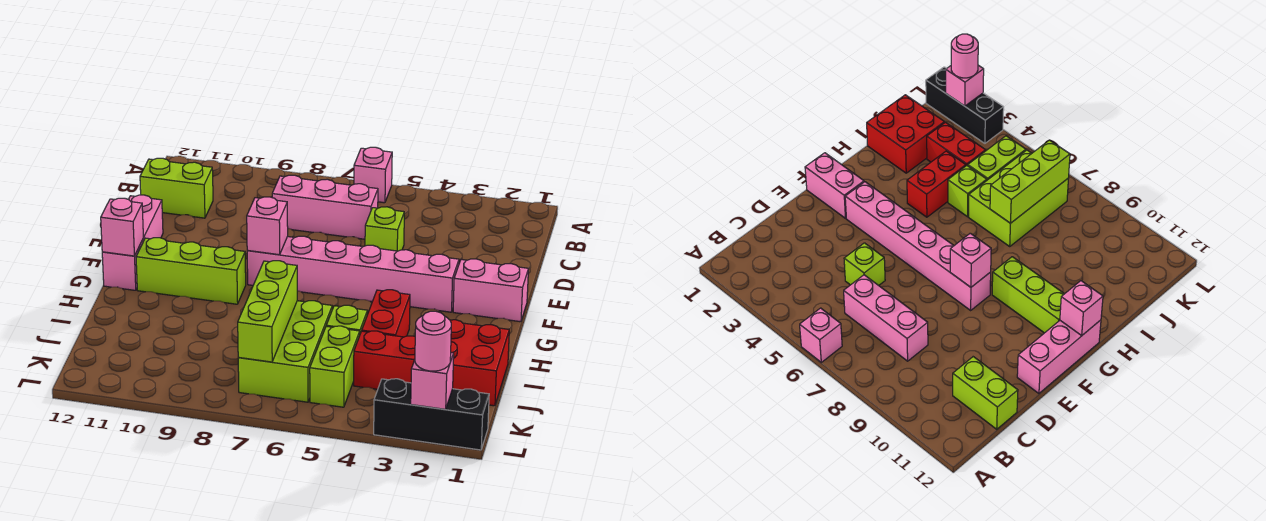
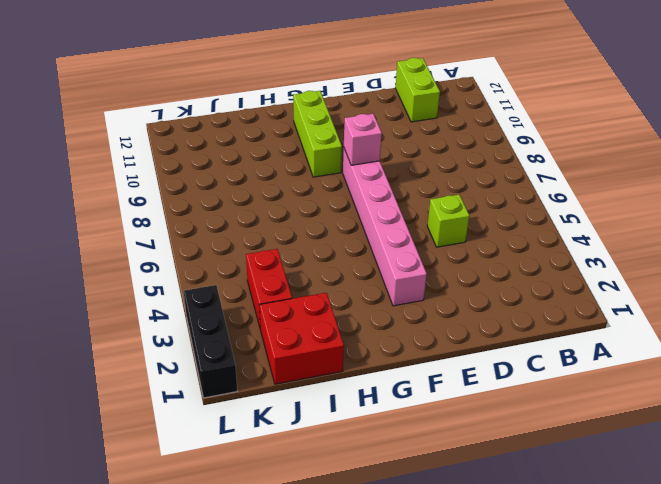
none -> pink brick A6 level 1
none -> pink brick C6:C8 level 1
none -> pink brick E12:G12 level 1

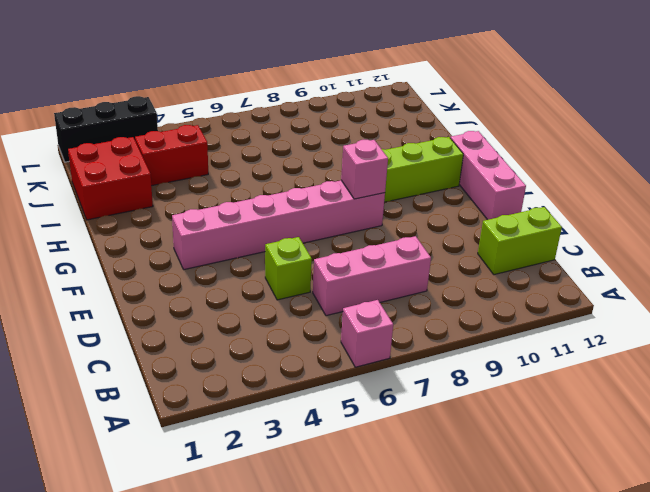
none -> pink brick F1:F2 level 1
none -> red brick H4:I4 level 1
none -> lime brick I5 level 1

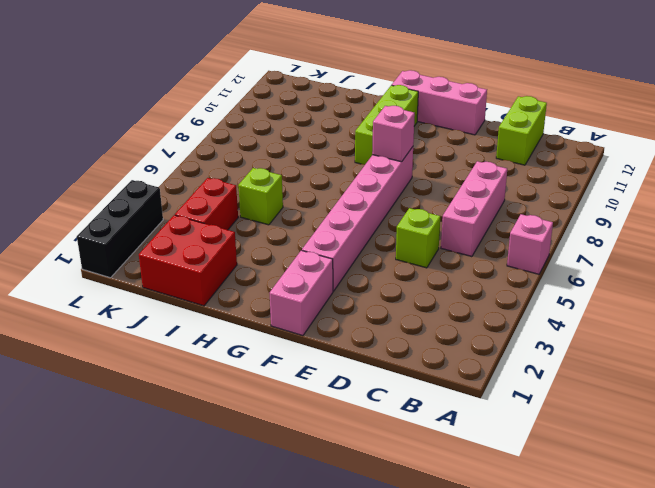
none -> red brick H4:I4 level 1
none -> lime brick I6:K7 level 1
none -> lime brick J5:K5 level 1

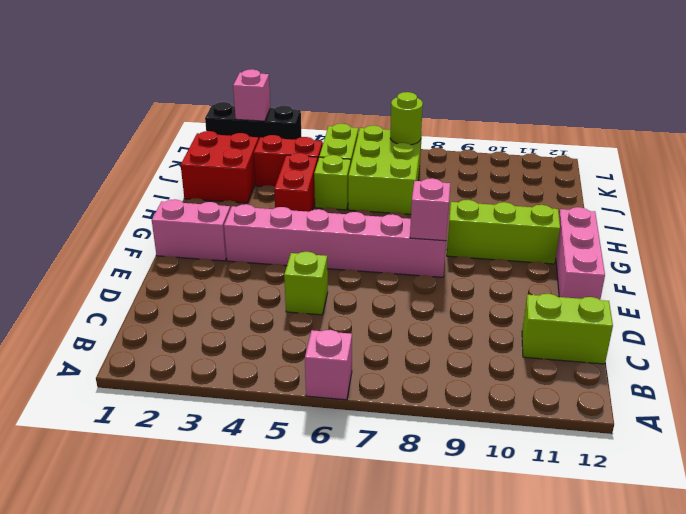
lime round brick K7 level 2 -> lime brick I7:K7 level 2
none -> pink brick C6:C8 level 1
none -> pink brick G12 level 2
none -> pink round brick L2 level 3

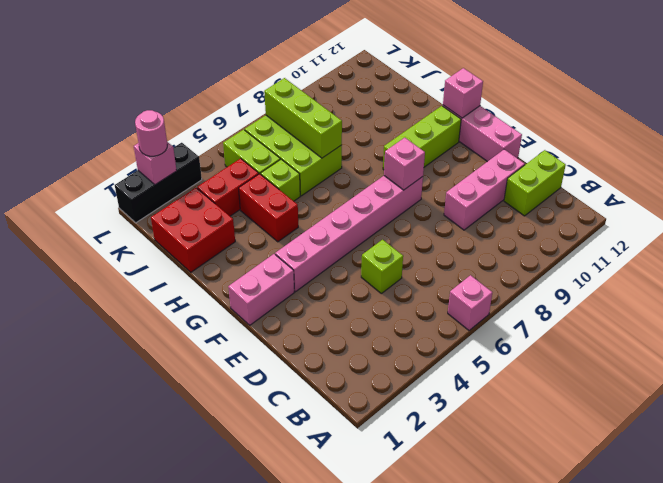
pink brick D9:D11 level 1 -> pink brick C6:C8 level 1

